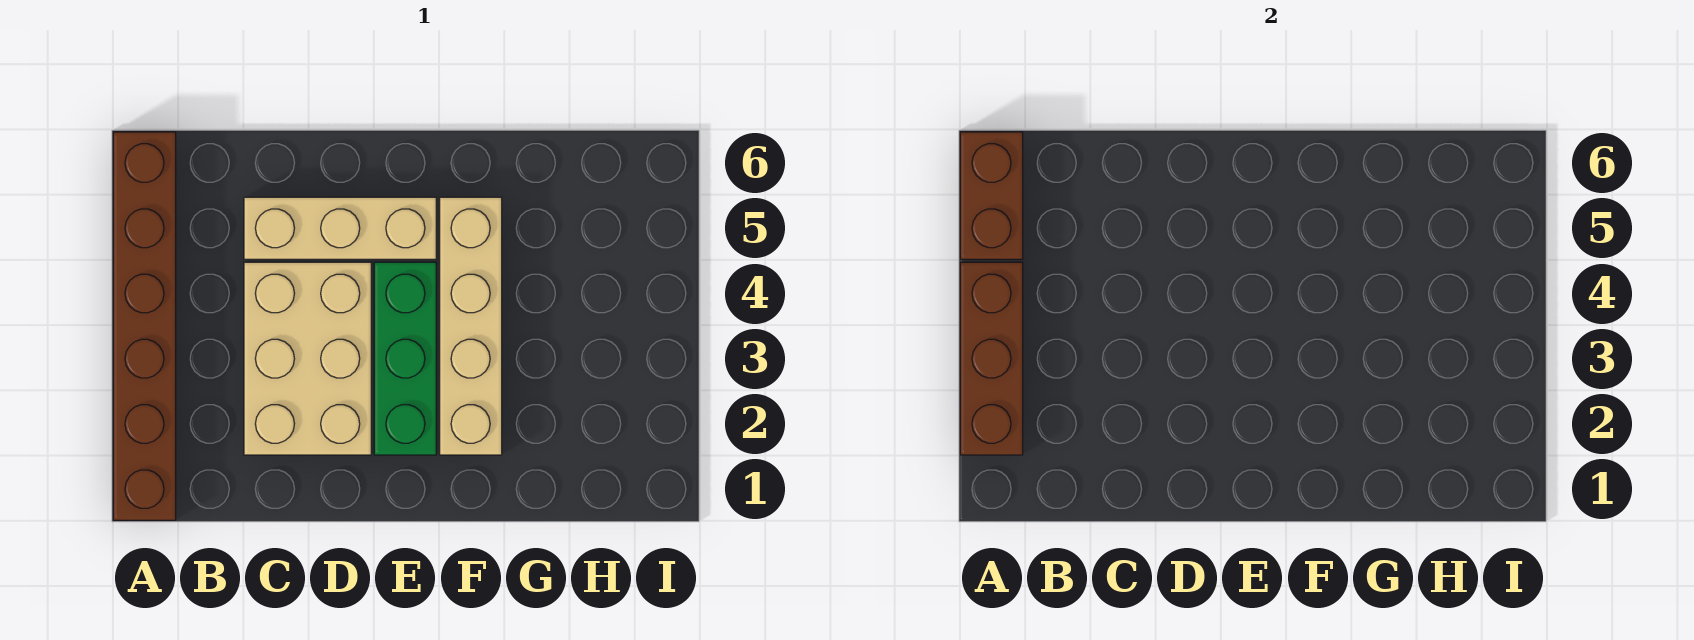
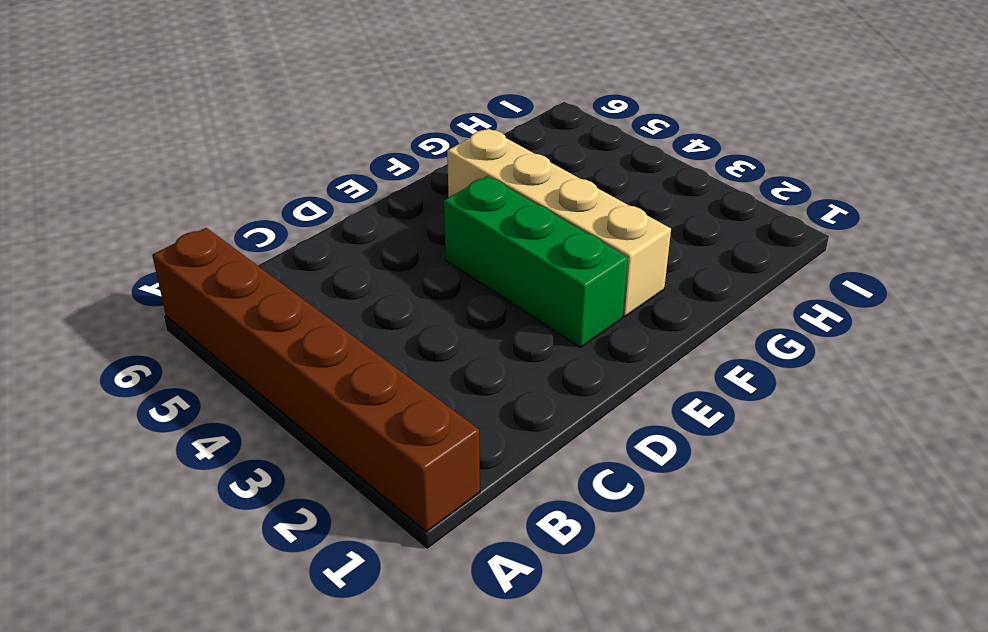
none -> tan brick C2:D4 level 1
none -> tan brick C5:E5 level 1

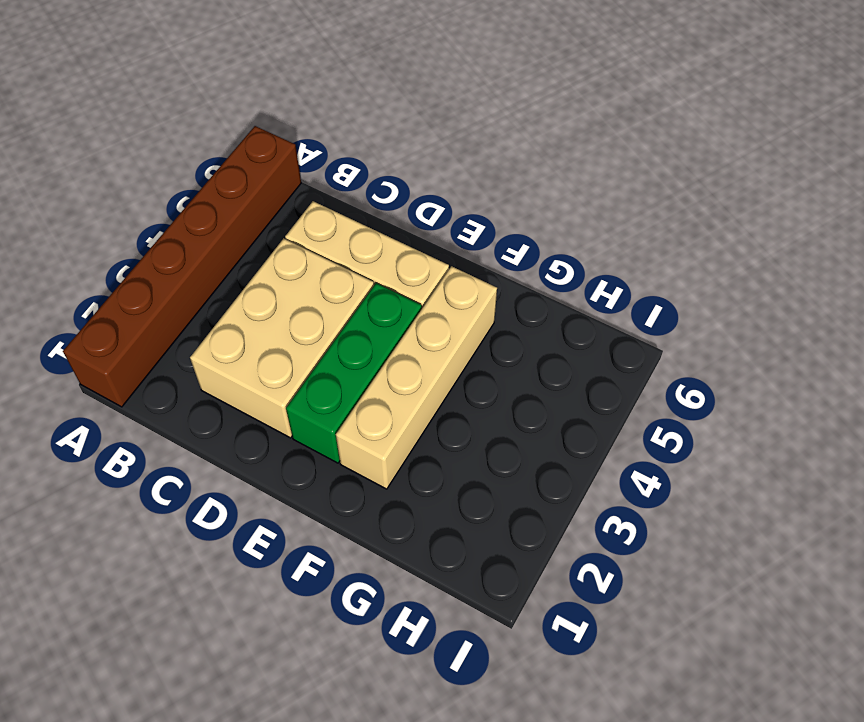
none -> brown brick A2:A4 level 2
none -> brown brick A5:A6 level 2

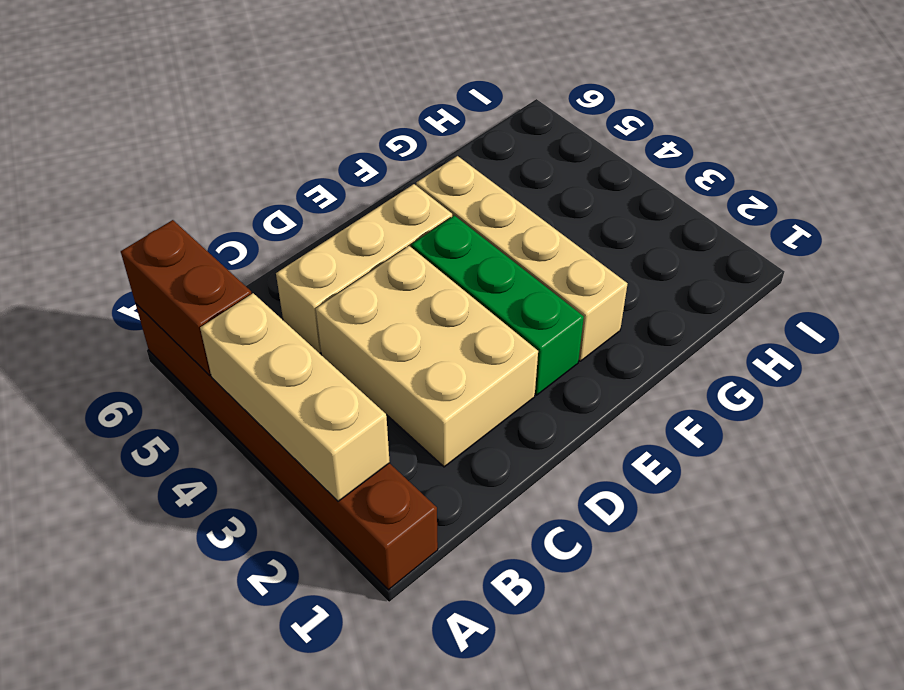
tan brick A2:A4 level 2 -> brown brick A2:A4 level 2

